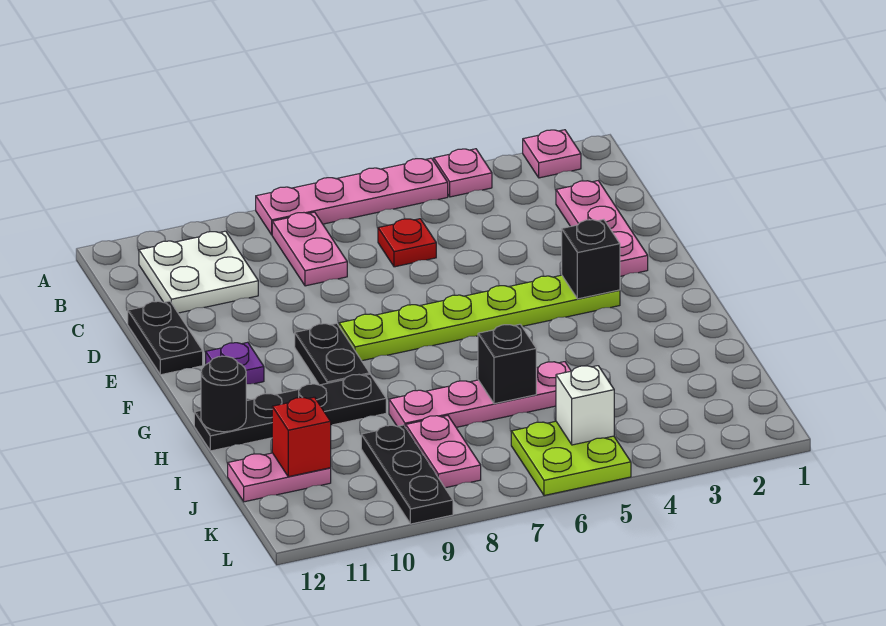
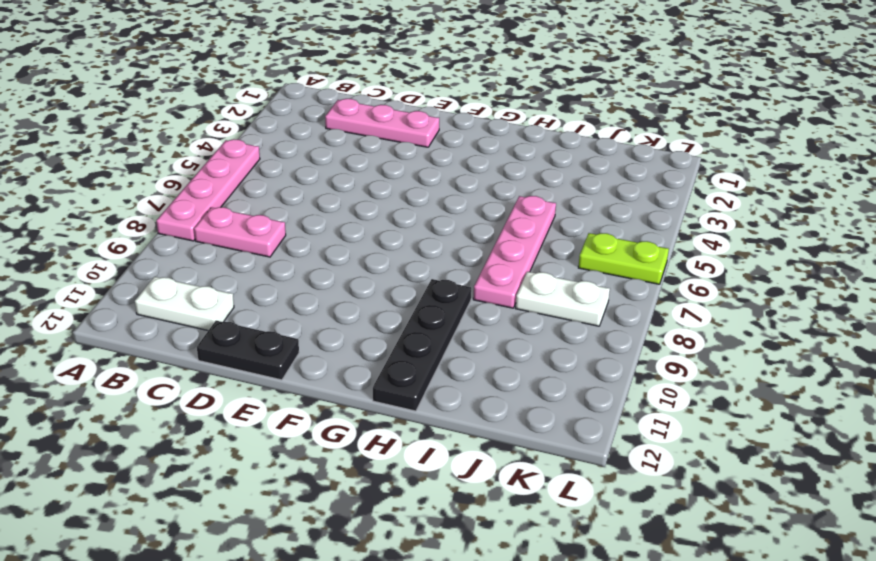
white plate B11:C11 level 1 -> white plate B10:C11 level 1
white plate J8:K8 level 1 -> pink plate J8:K8 level 1
lime plate K6:L6 level 1 -> lime plate K5:L6 level 1
none -> pink plate A2 level 1
none -> pink plate A4 level 1
none -> red plate C6 level 1

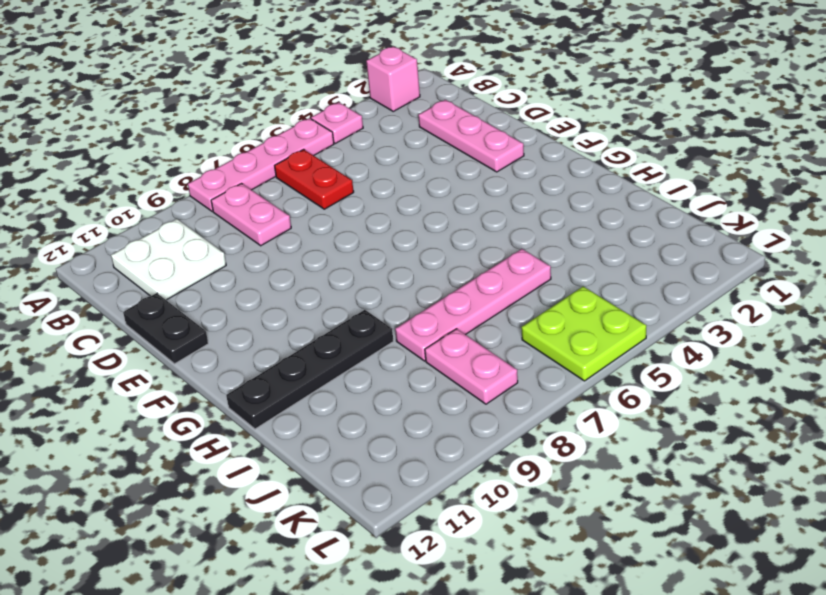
pink brick A2 level 1 -> pink plate A2 level 1
red plate B6:C6 level 1 -> red plate C6 level 1
none -> lime plate F3:F8 level 1
none -> black plate F9:G9 level 1
none -> purple plate F11 level 1

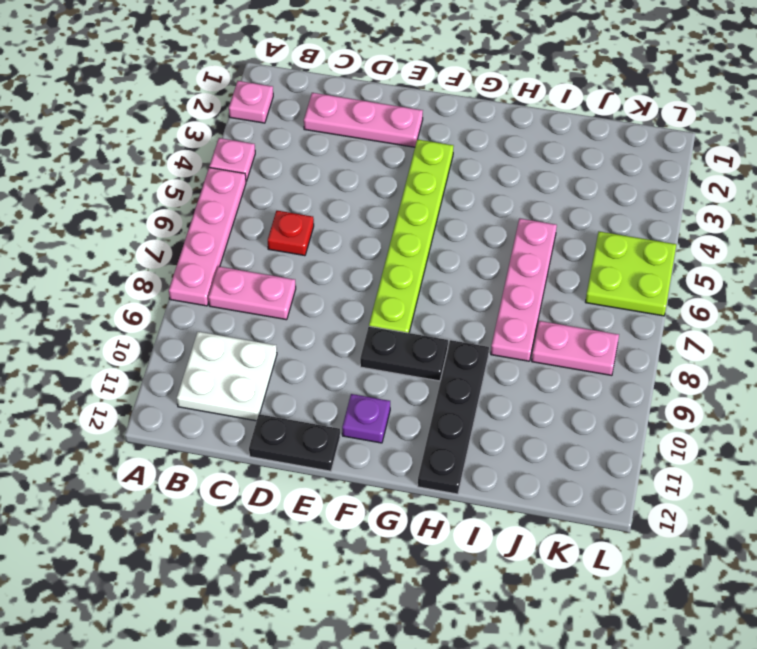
none -> black plate J9:L9 level 1
none -> pink plate J11:J12 level 1
none -> black brick F3 level 2

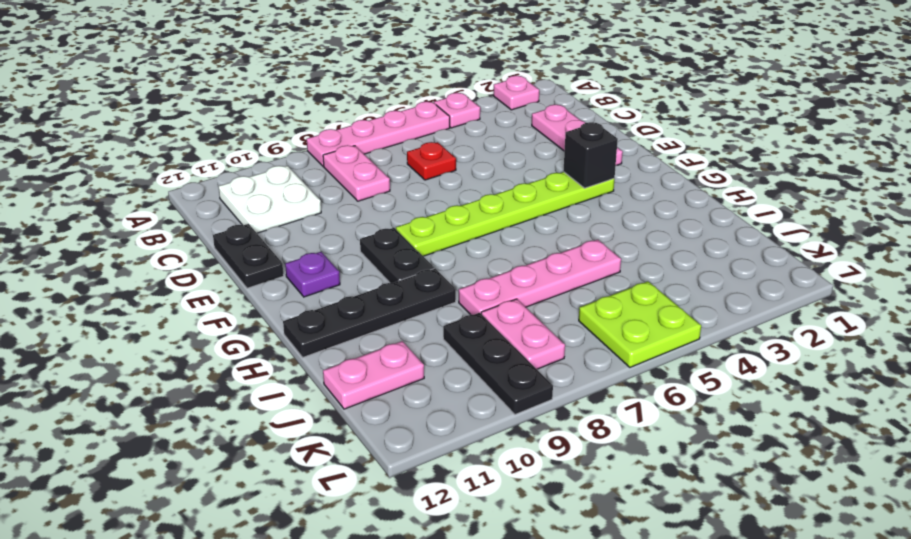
none -> black round brick H12 level 2
none -> black brick I6 level 2
none -> red brick J11 level 2

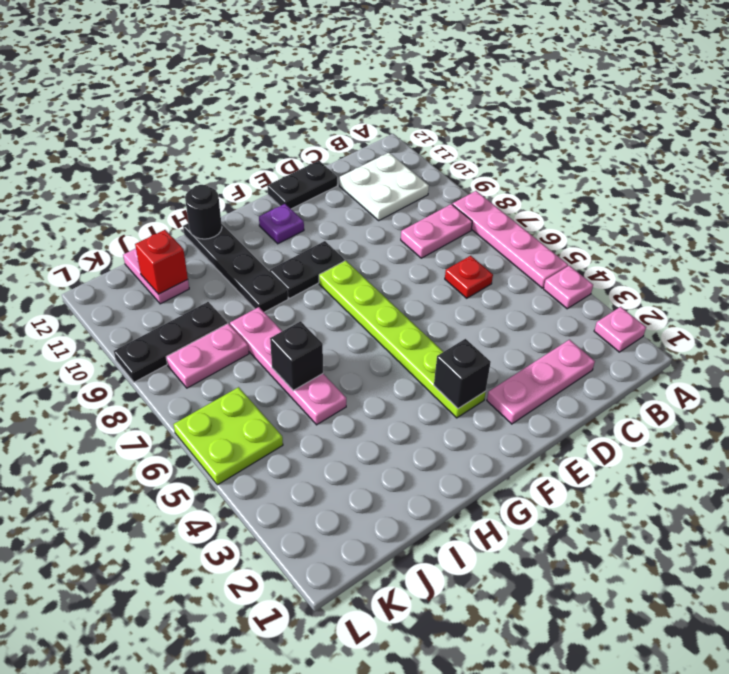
none -> white brick K5 level 2

